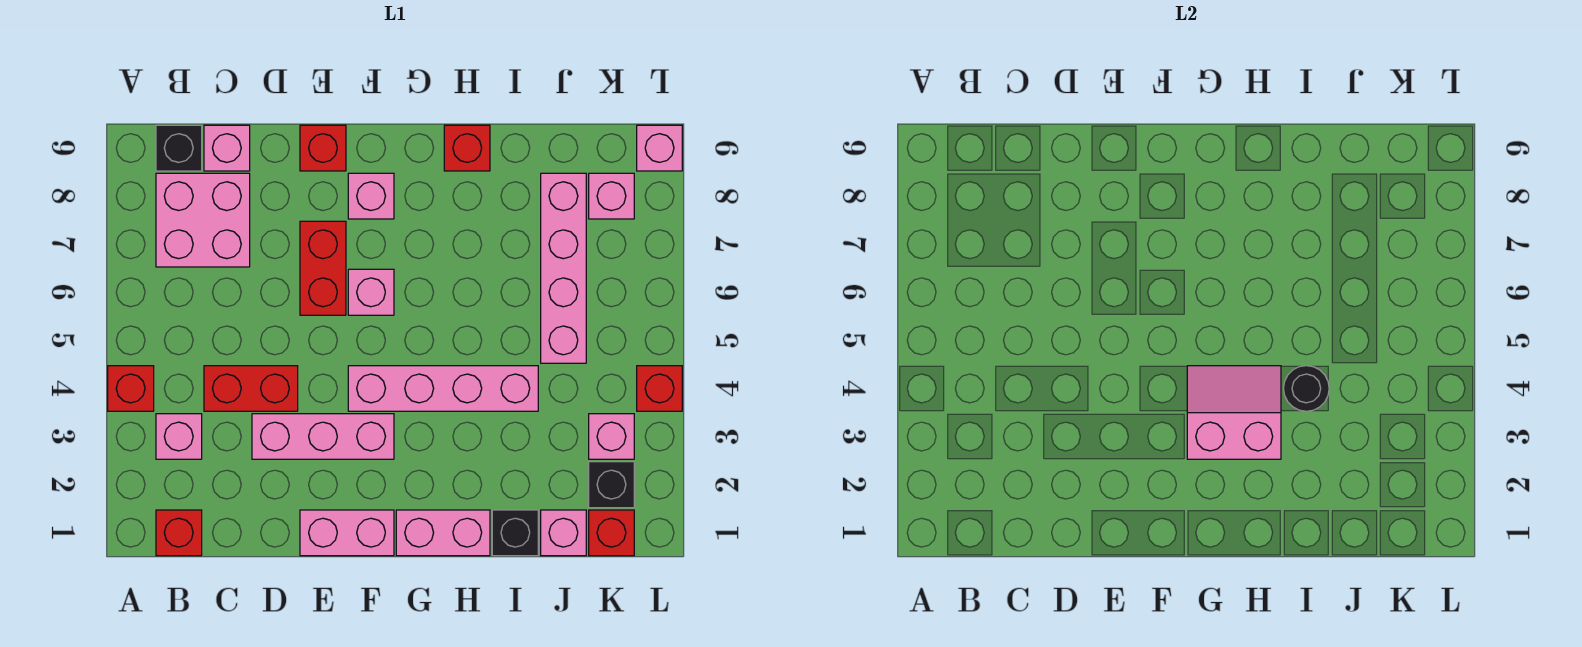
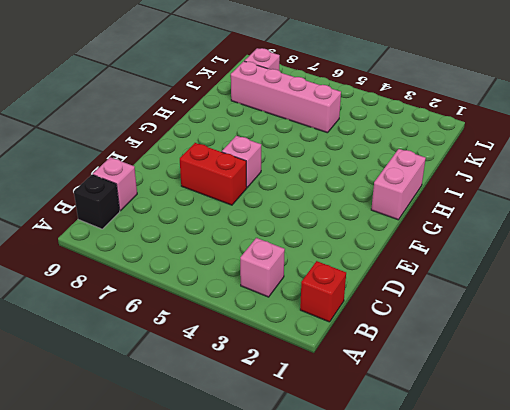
none -> red brick A4 level 1
none -> pink brick B7:C8 level 1
none -> red brick C4:D4 level 1

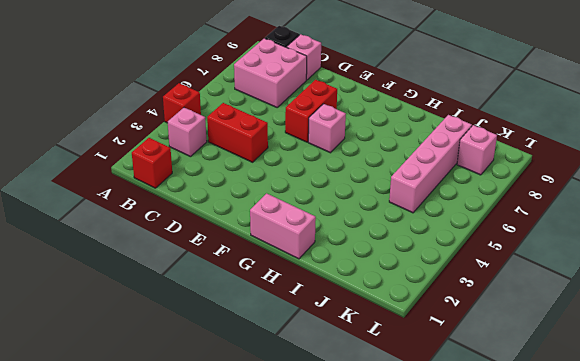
none -> pink brick D3:F3 level 1
none -> pink brick E1:F1 level 1
none -> red brick E9 level 1

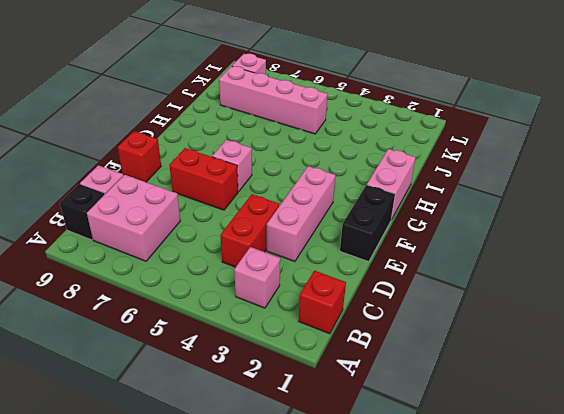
black brick E1:F1 level 1 -> pink brick E1:F1 level 1
none -> red brick A4 level 1
none -> pink brick F4:I4 level 1
none -> pink brick F8 level 1

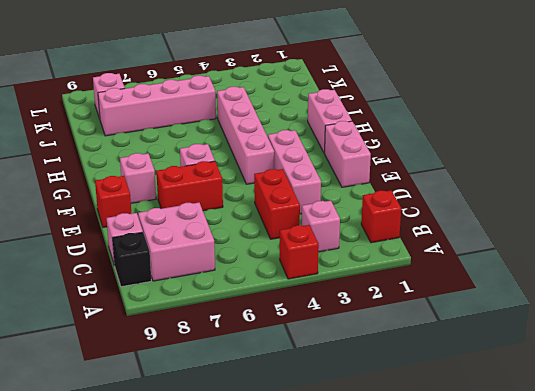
none -> red brick H9 level 1
none -> black brick I1 level 1
none -> pink brick J1 level 1

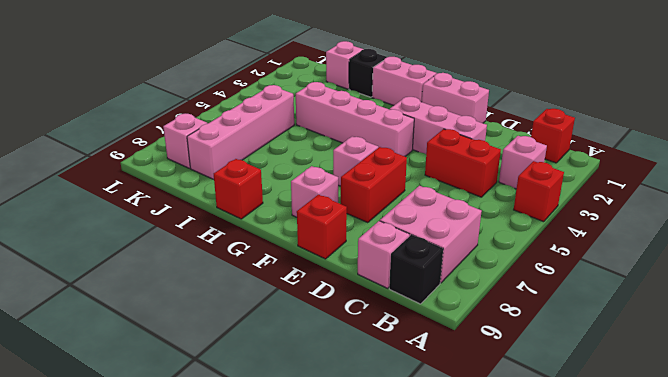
none -> red brick K1 level 1
none -> black brick K2 level 1
none -> pink brick K3 level 1

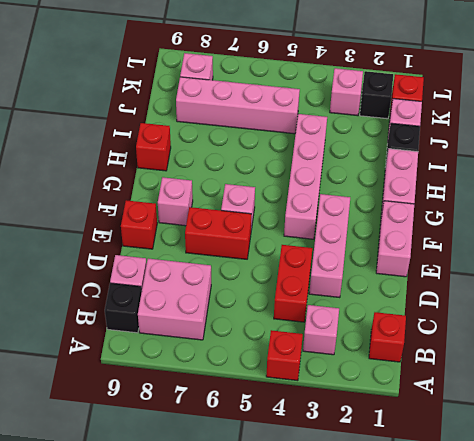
none -> red brick L4 level 1
none -> pink brick L9 level 1
none -> pink slope G3:H4 level 2 top 3

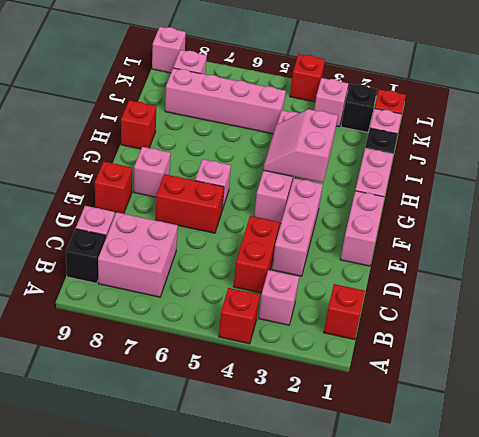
none -> black round brick I4 level 2

